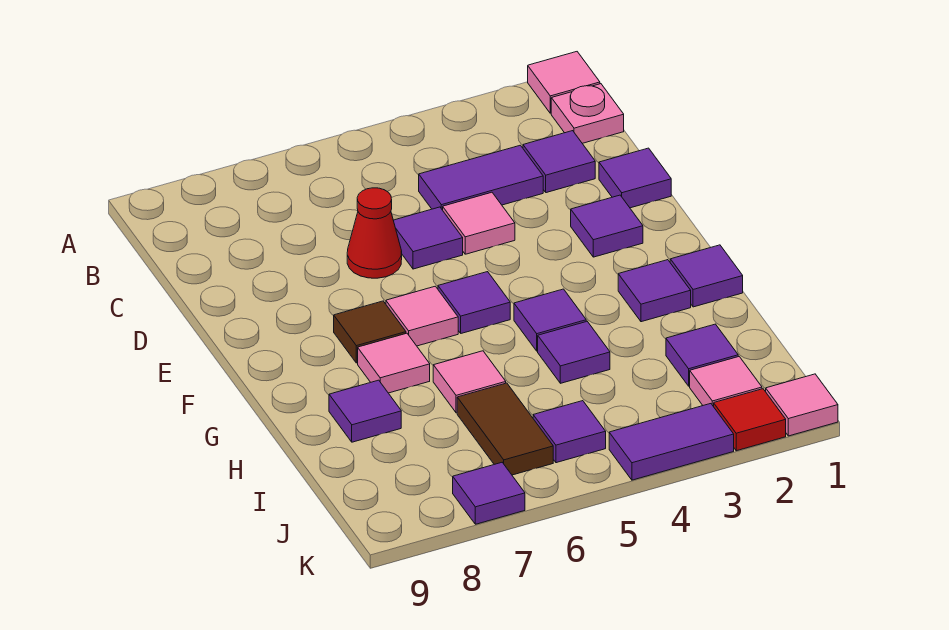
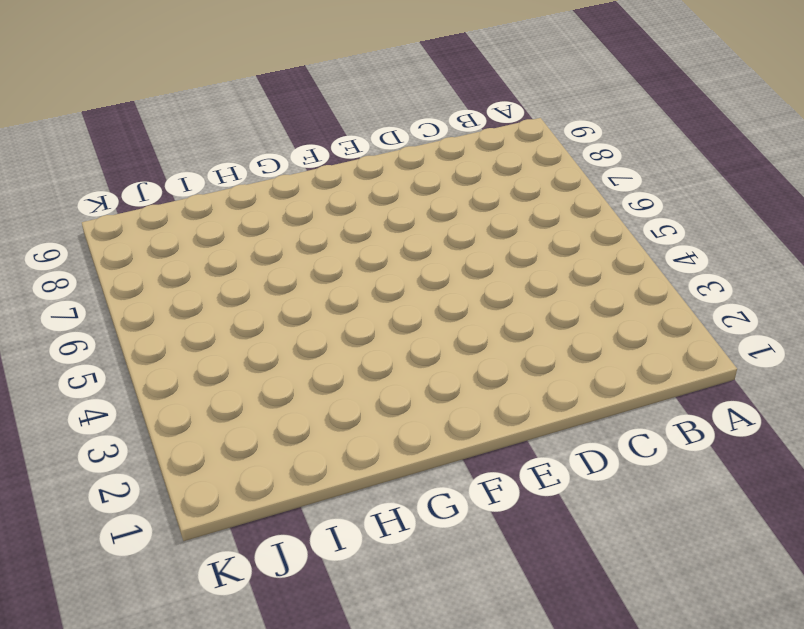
none -> pink tile A1 level 1
none -> pink plate B1 level 1
none -> purple tile C2 level 1

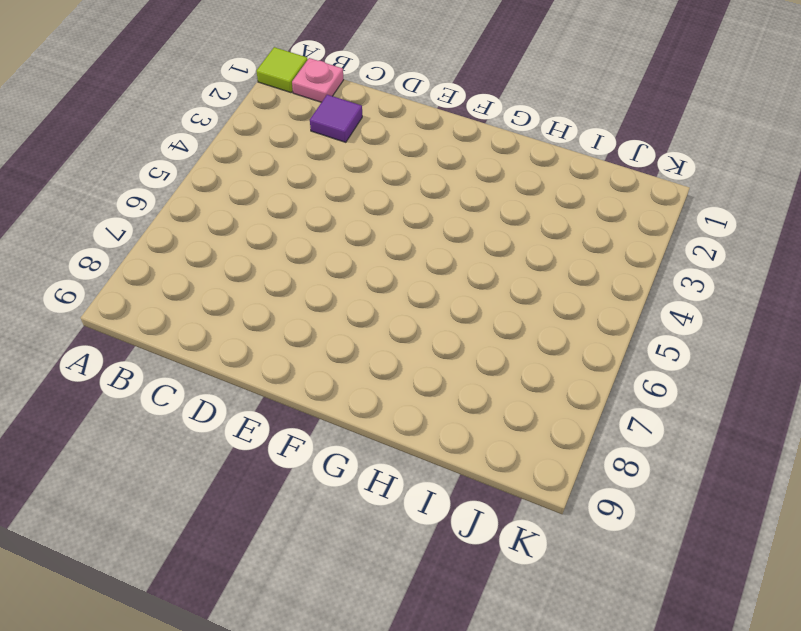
lime tile A1 level 1 -> pink tile A1 level 1
none -> purple tile C3:C4 level 1
none -> purple tile D1 level 1
none -> pink tile D4 level 1

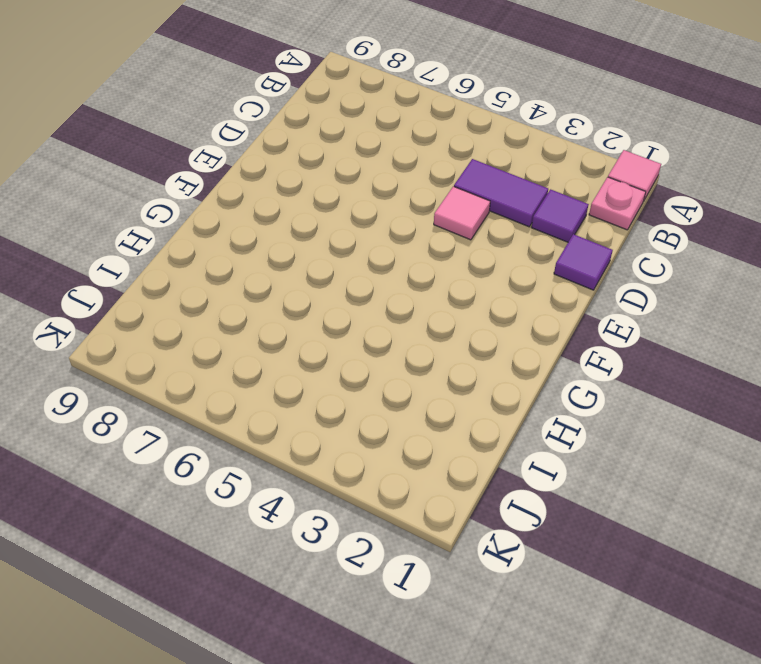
none -> purple tile D5 level 1
none -> red cone D6 level 1
none -> purple tile E2 level 1

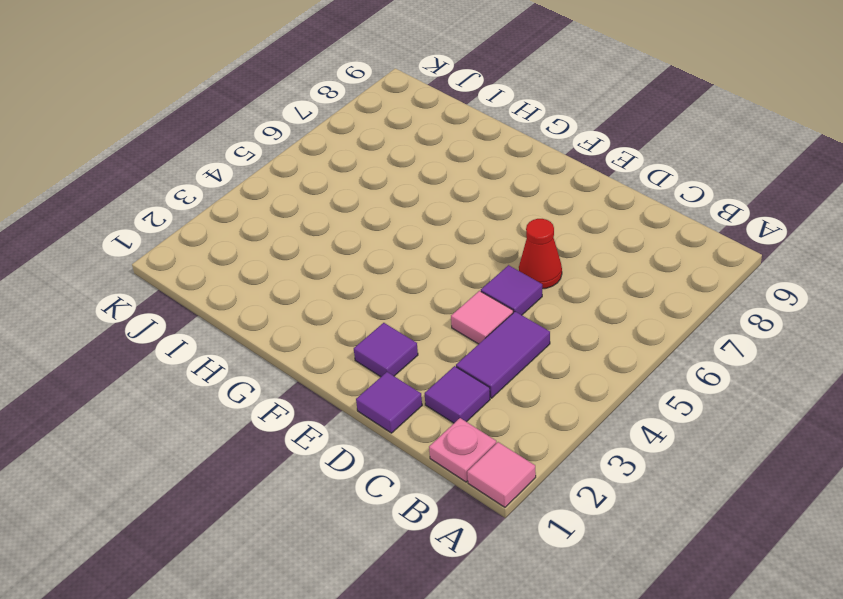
none -> purple tile F5 level 1
none -> pink tile F6 level 1
none -> brown tile F7 level 1

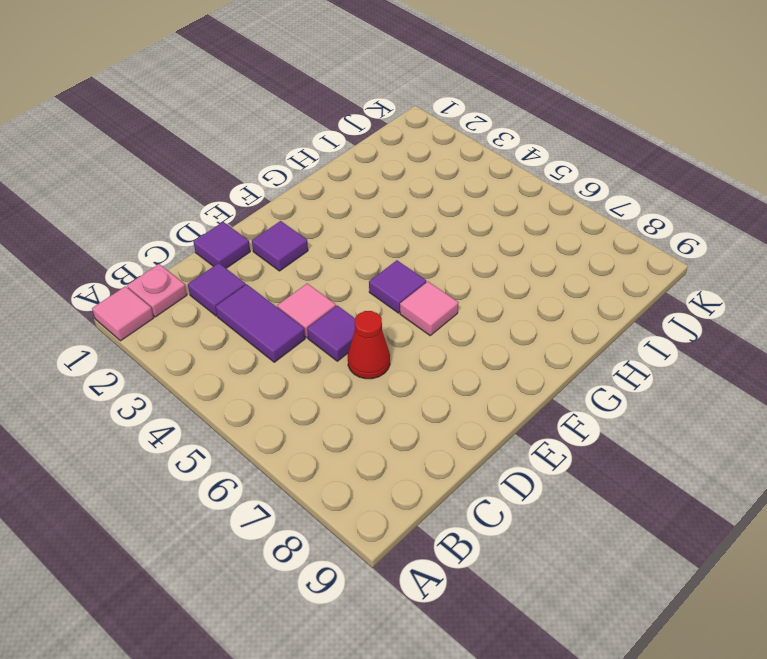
none -> brown tile F7 level 1
none -> purple tile G1 level 1
none -> purple tile G2 level 1

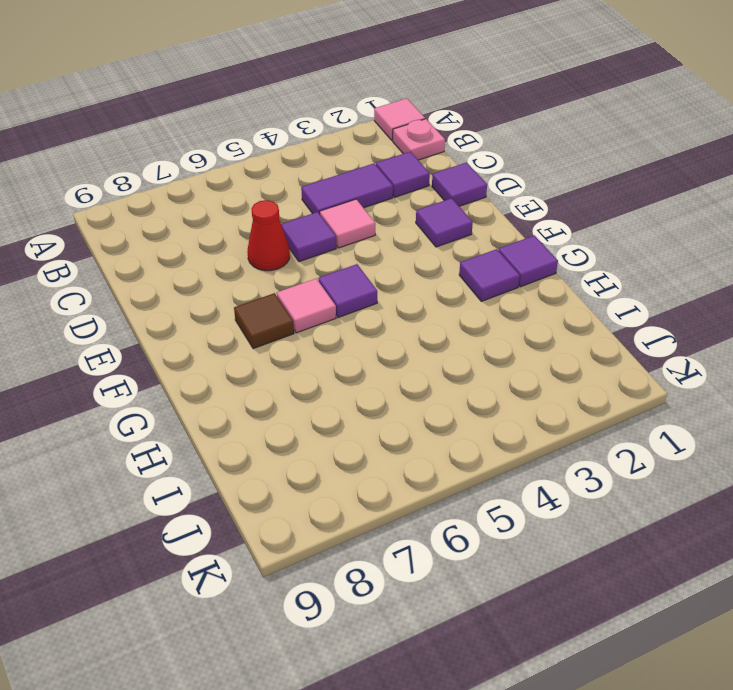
none -> purple tile G4 level 1
none -> pink tile G7 level 1
none -> purple tile H4 level 1

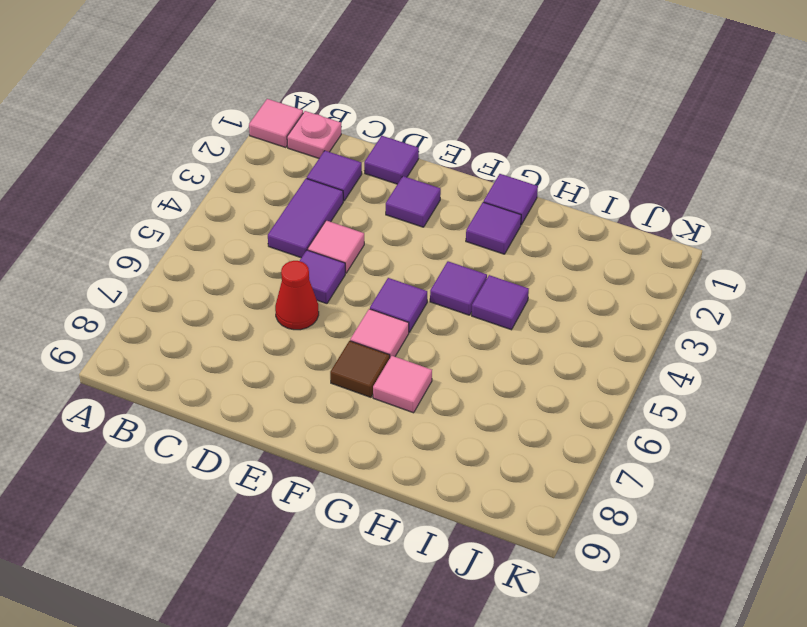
none -> pink tile H6 level 1
none -> purple tile H8 level 1
none -> purple tile I2 level 1

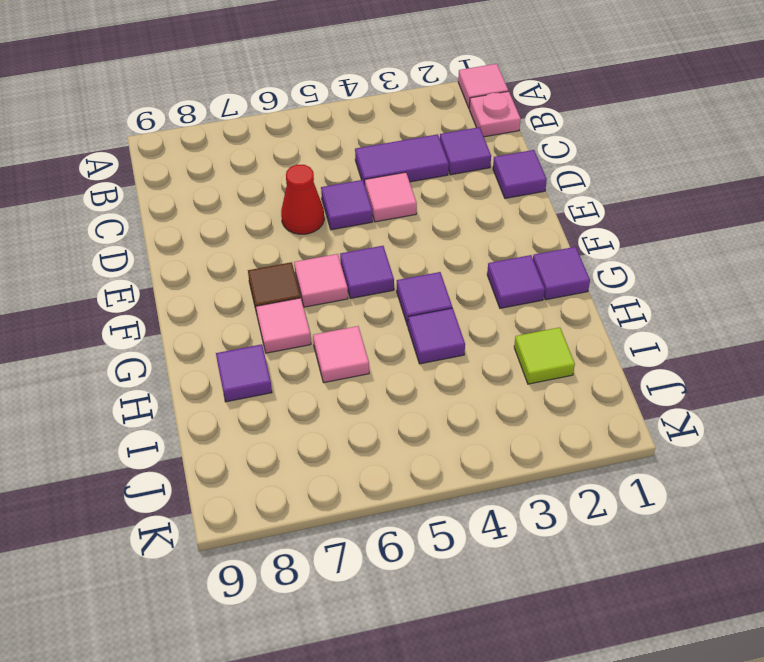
lime tile I2 level 1 -> purple tile I2 level 1
none -> purple tile E2 level 1
none -> brown tile I6:J6 level 1
none -> pink tile J2 level 1

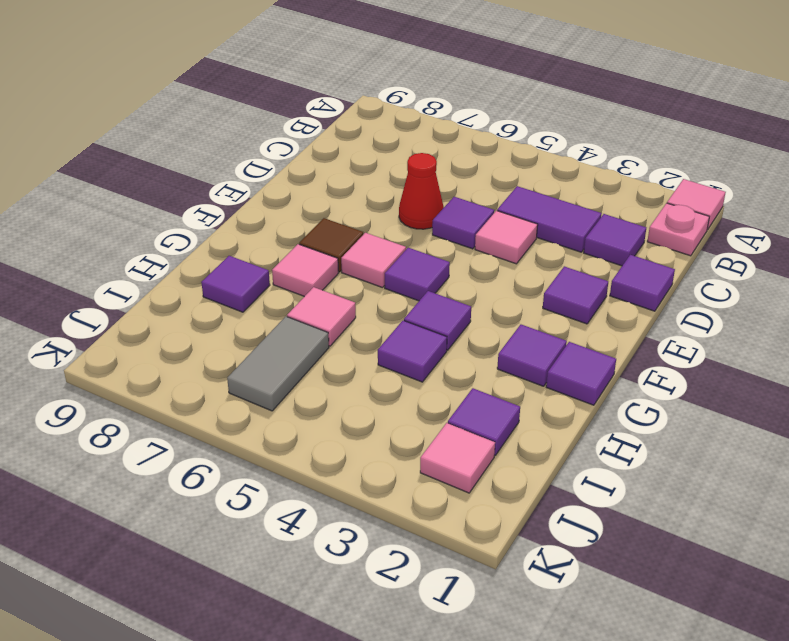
grey tile I6:J6 level 1 -> brown tile I6:J6 level 1
none -> purple tile J5 level 1
none -> pink tile K1 level 1
none -> red tile K2 level 1

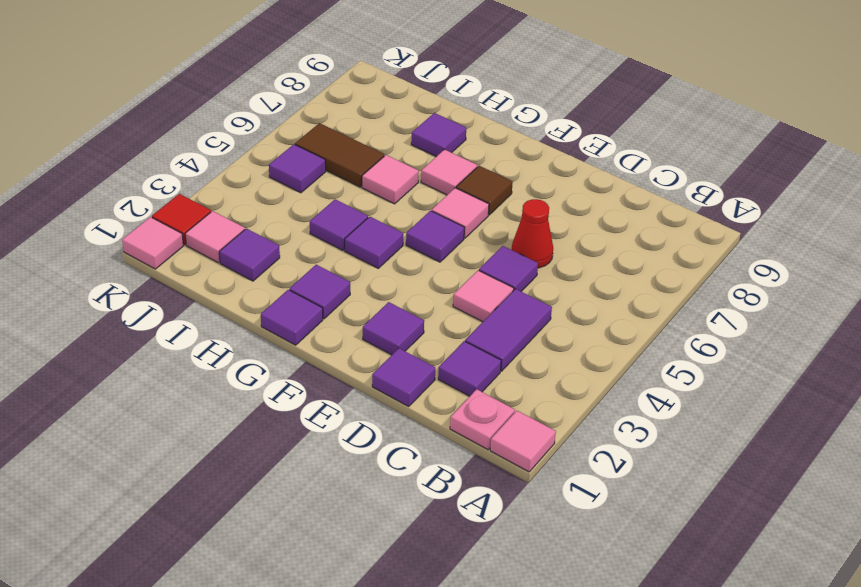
none -> purple tile K3:K4 level 1
none -> purple tile K7 level 1

